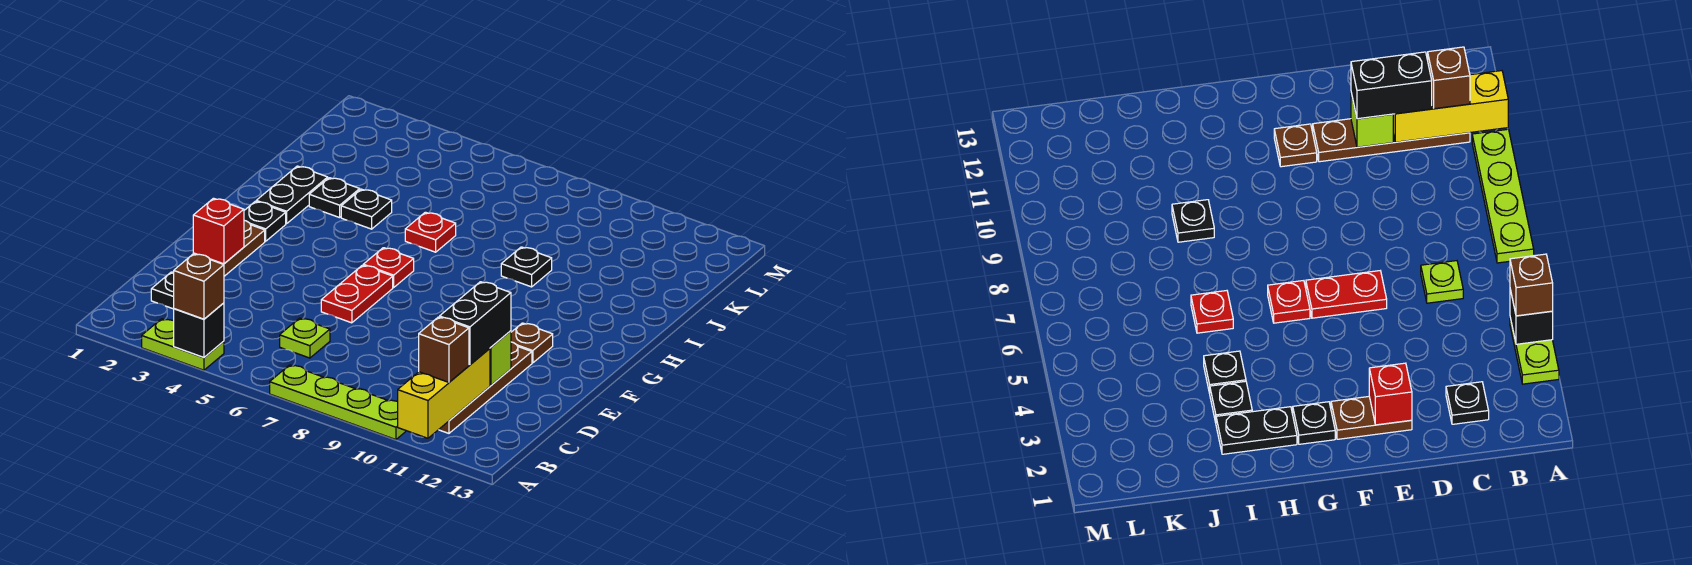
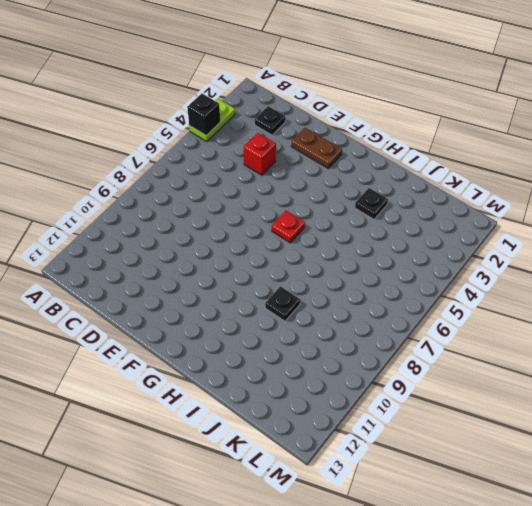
red brick D4 level 1 -> red brick E2 level 2
none -> lime plate A7:A10 level 1
none -> brown plate B11:E11 level 1
none -> lime plate C6 level 1

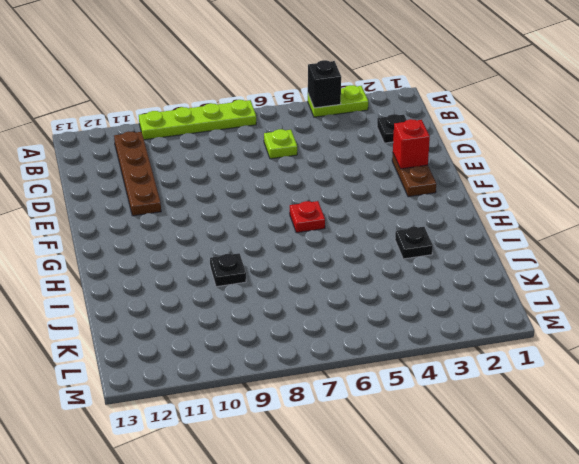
none -> red plate E6:F6 level 1
none -> brown plate F11 level 1
none -> black plate G2 level 1

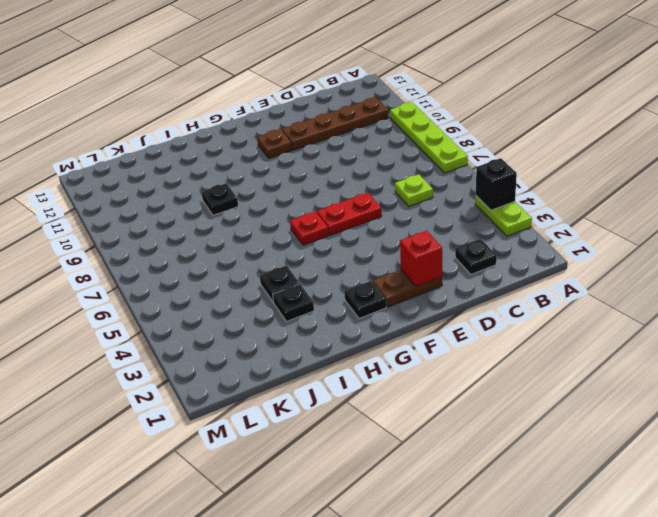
none -> black plate H2:I2 level 1
none -> red plate I6 level 1
none -> yellow brick A11:C11 level 2

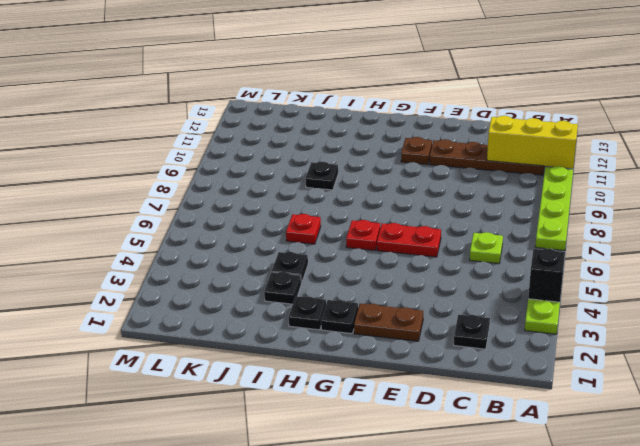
black plate H2 level 1 -> black plate H2:I2 level 1
none -> lime brick D11 level 2
none -> red brick E2 level 2
none -> brown brick A4 level 3

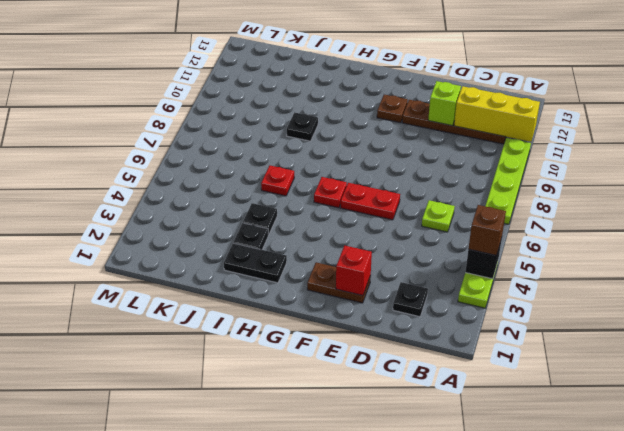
none -> black plate G2 level 1
none -> brown brick B11 level 3
none -> black brick C11:D11 level 3

